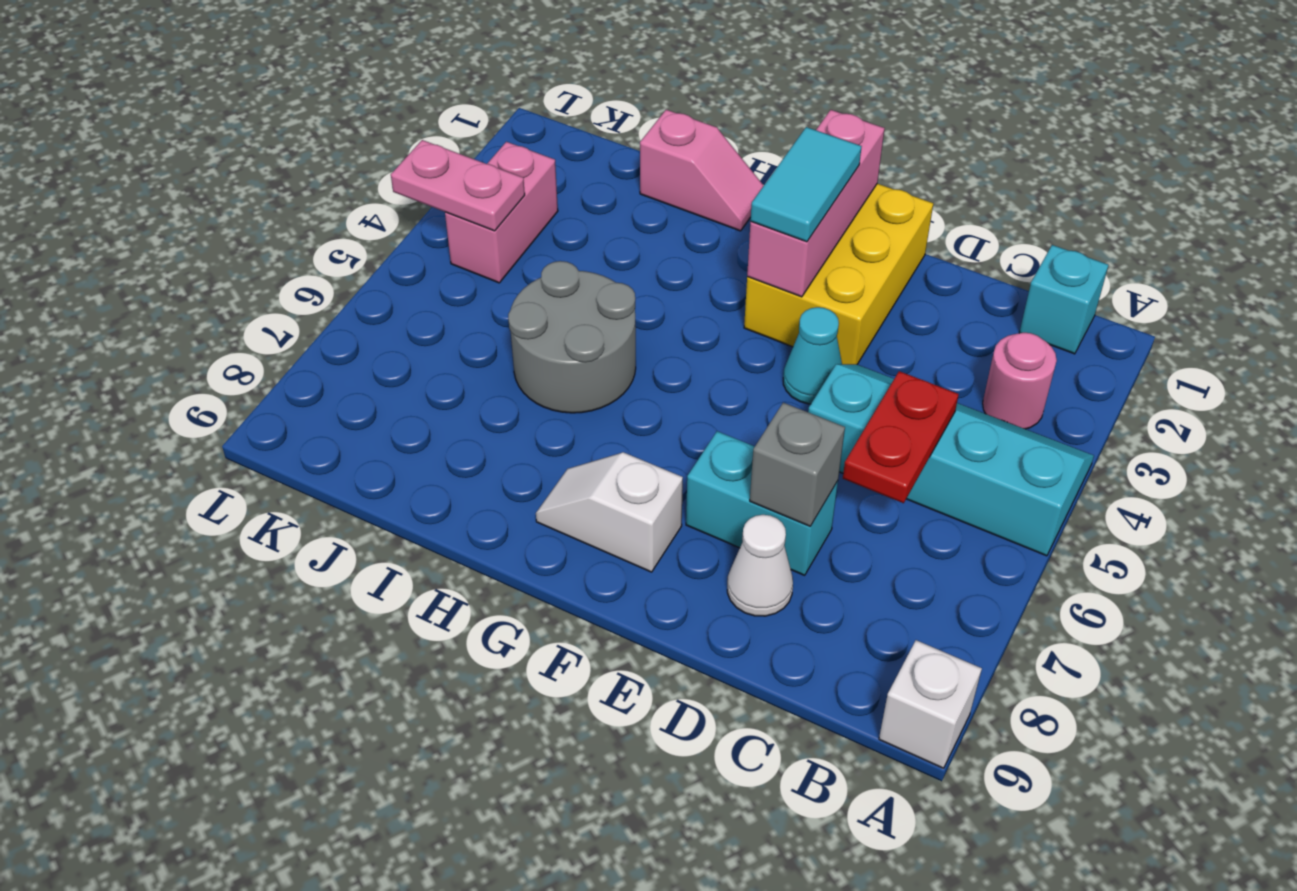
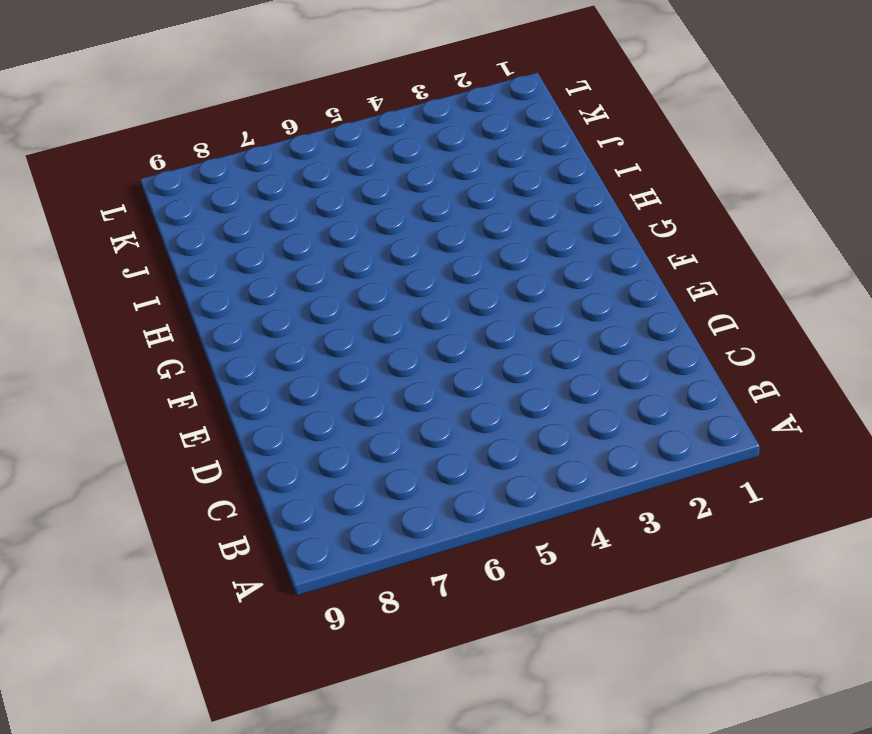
none -> cyan slope A4:D5 level 1 top 5
none -> white brick A9 level 1
none -> cyan brick B1 level 1

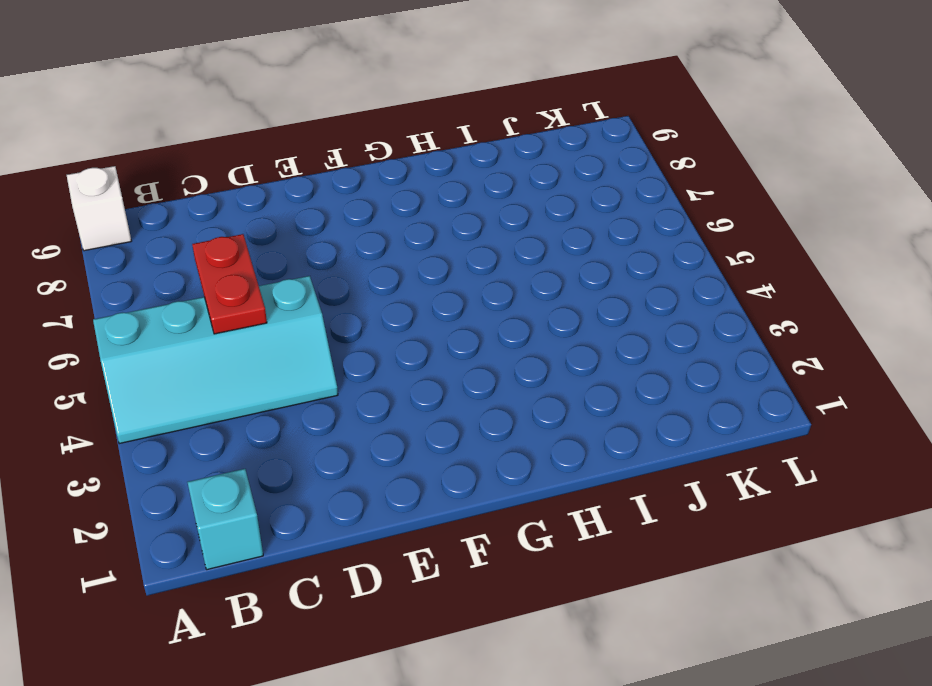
none -> pink round brick B3 level 1
none -> cyan brick D7:E7 level 1
none -> white cone D8 level 1

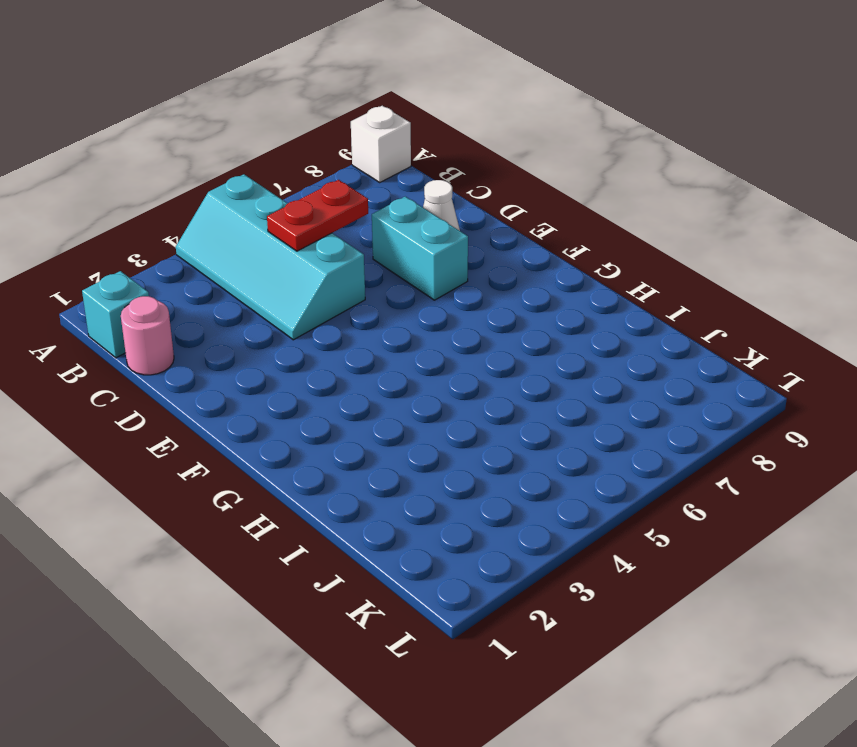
pink round brick C1 level 1 -> pink round brick B3 level 1
none -> yellow brick E1:F3 level 1
none -> cyan cone E4 level 1
none -> white slope F8:G8 level 1 top F

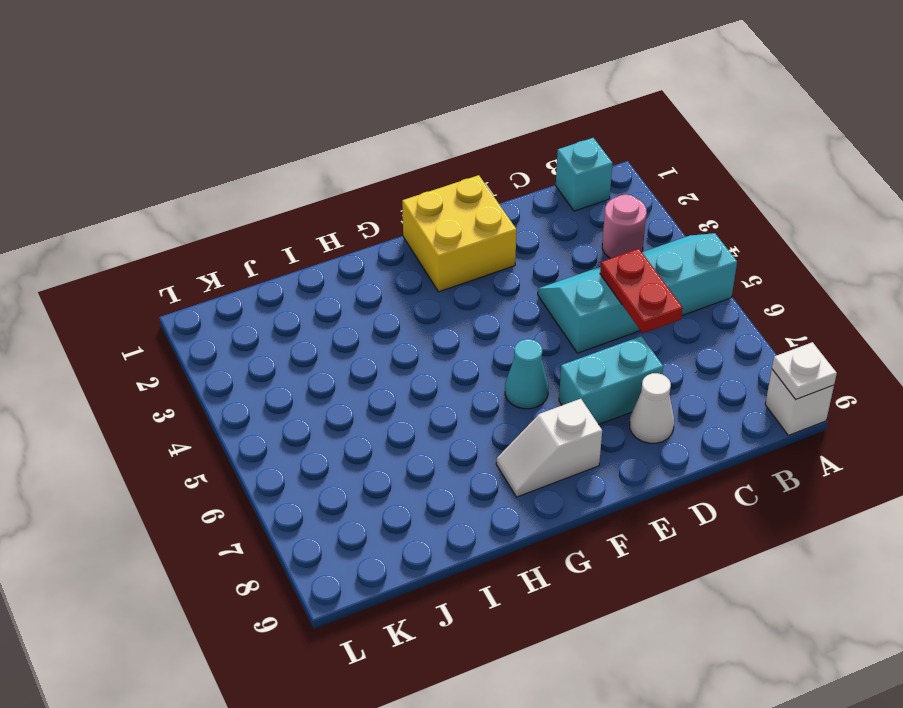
white plate A9 level 2 -> none
yellow brick E1:F2 level 1 -> yellow brick E1:F3 level 1
cyan cone F6 level 1 -> cyan cone E4 level 1
none -> pink slope H1:I1 level 1 top I
none -> grey round brick H5:I6 level 1
none -> pink brick K3:K4 level 1

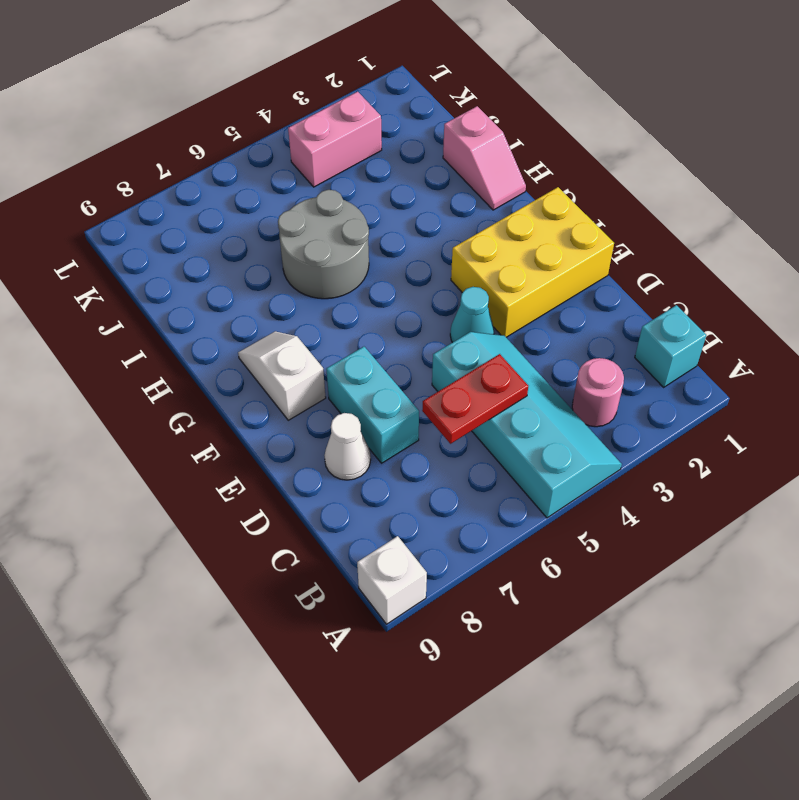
none -> grey brick D7 level 2
none -> pink brick F1:F3 level 2
none -> pink plate K4:L4 level 2

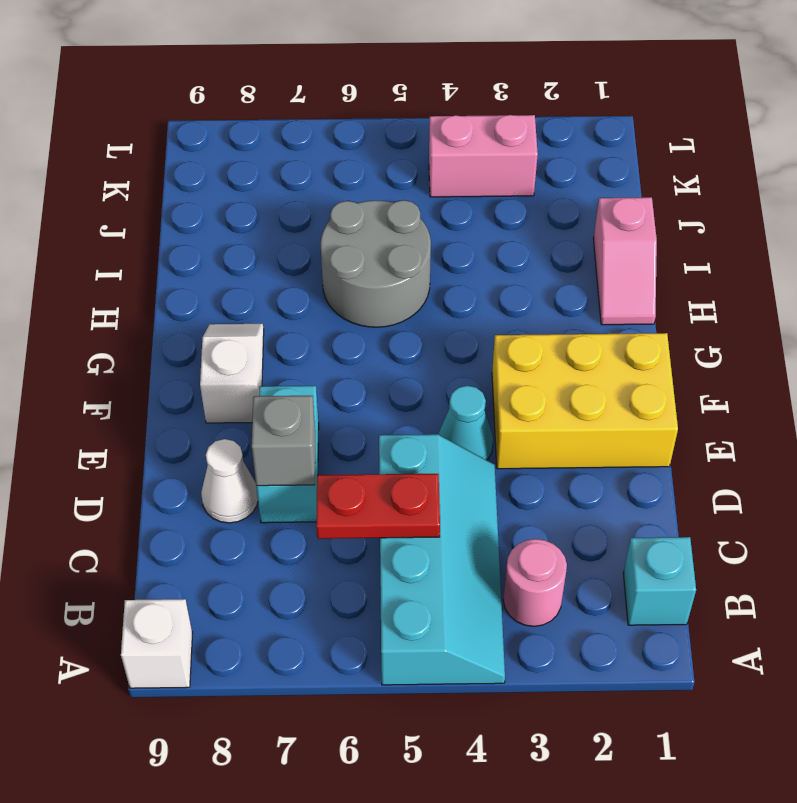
none -> pink brick F1:F3 level 2
none -> pink plate K4:L4 level 2
none -> cyan tile F2:F3 level 3

